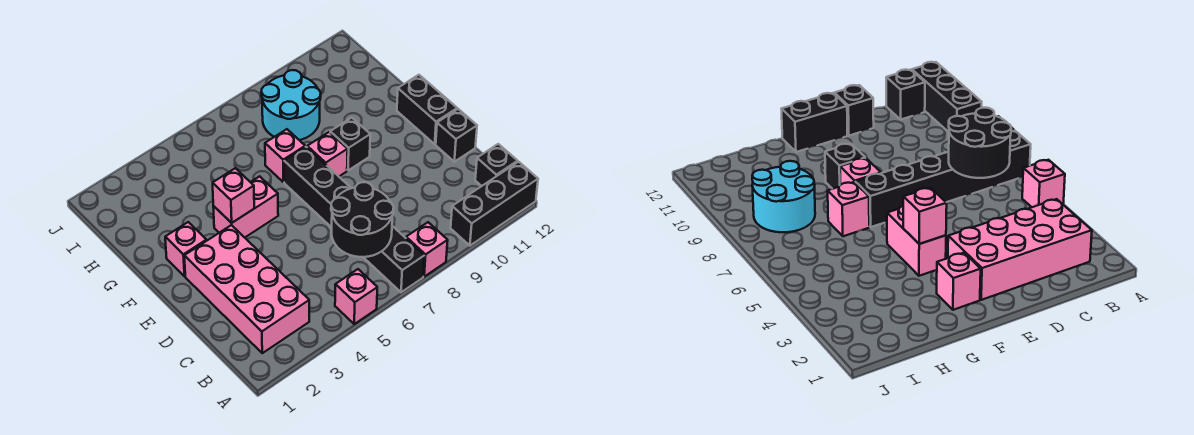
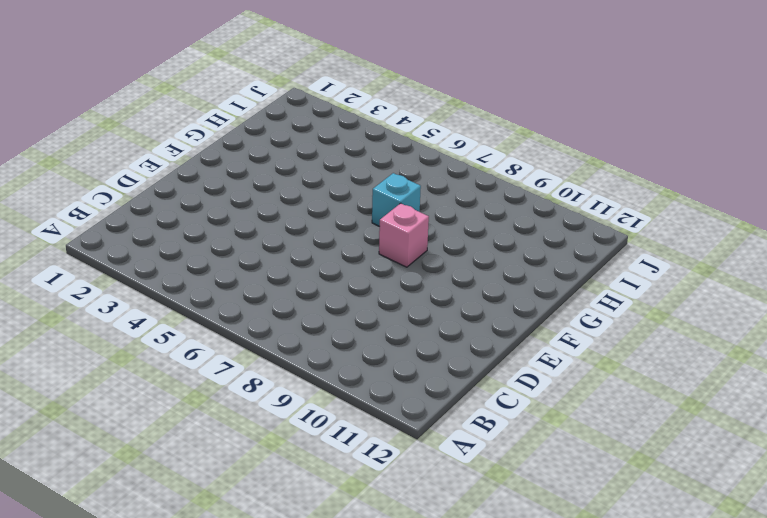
cyan brick G7 level 1 -> pink brick G7 level 1
none -> pink brick A5 level 1
none -> black brick A7:F7 level 1
none -> pink brick A8 level 1

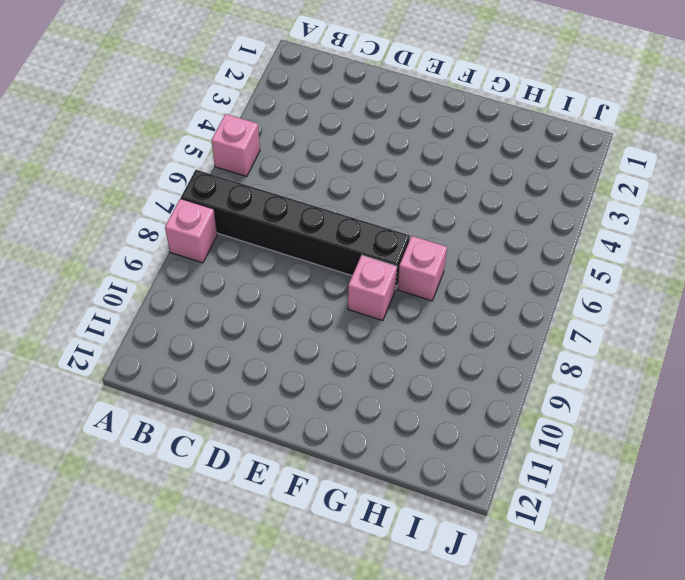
none -> black brick A10:A12 level 1
none -> pink brick B2:E3 level 1
none -> black brick B12 level 1

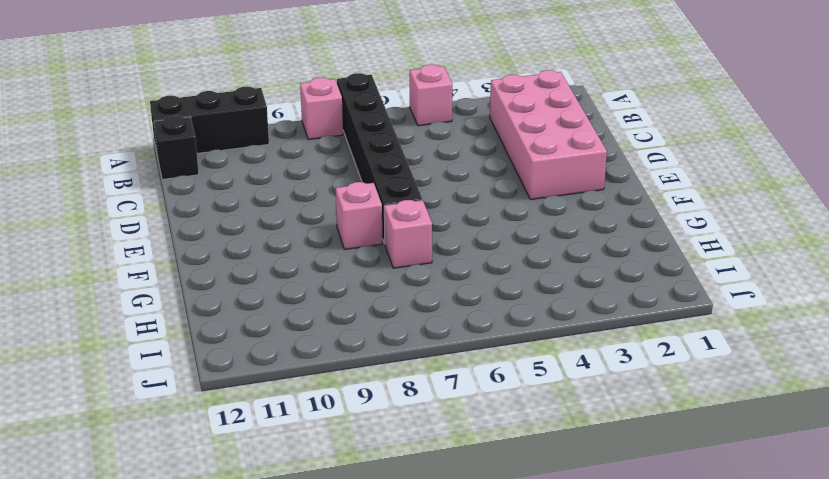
none -> black brick D12 level 1
none -> black brick E12:F12 level 1
none -> pink brick F2 level 1

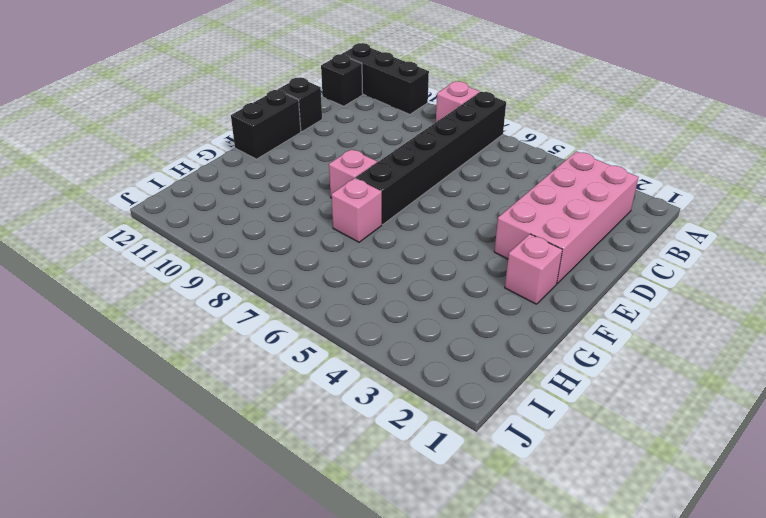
none -> pink brick A5 level 1
none -> pink brick F4:F5 level 1
none -> black brick F9 level 1

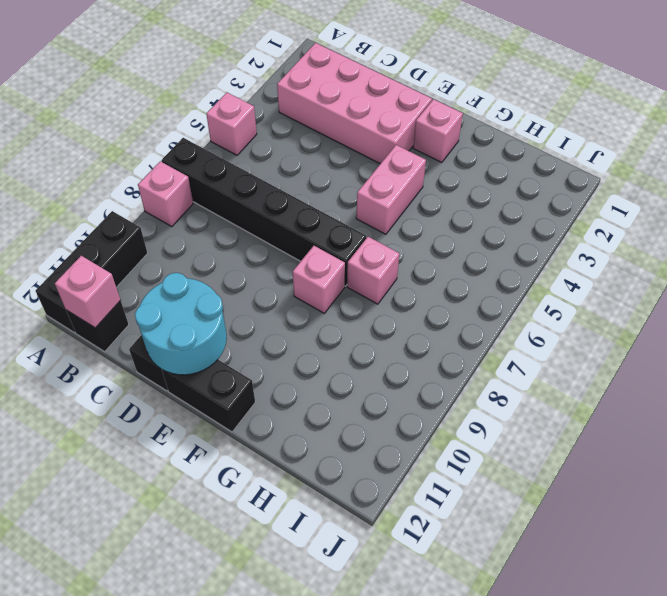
pink brick B12 level 2 -> pink brick F4 level 2
cyan round brick D11:E12 level 2 -> cyan round brick H8:I9 level 1
none -> black brick F9 level 1
none -> black round brick B6:C7 level 2

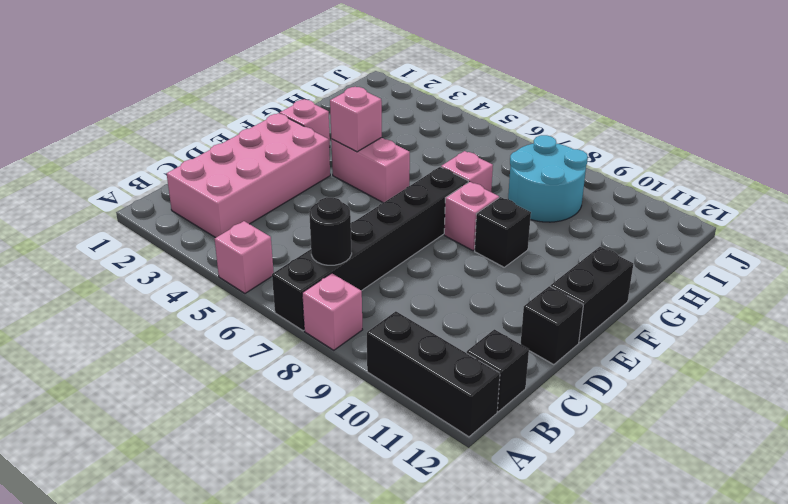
black round brick B7 level 2 -> black round brick B6:C7 level 2

